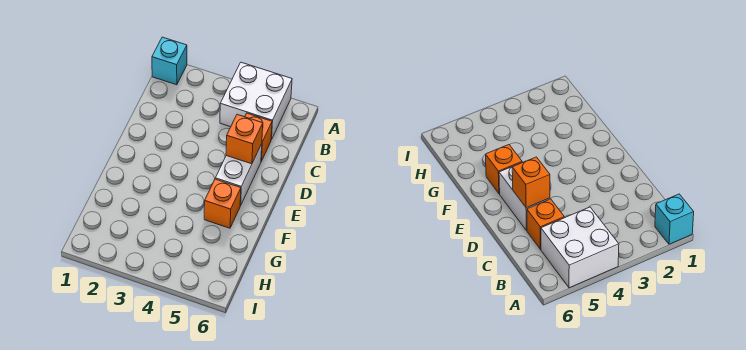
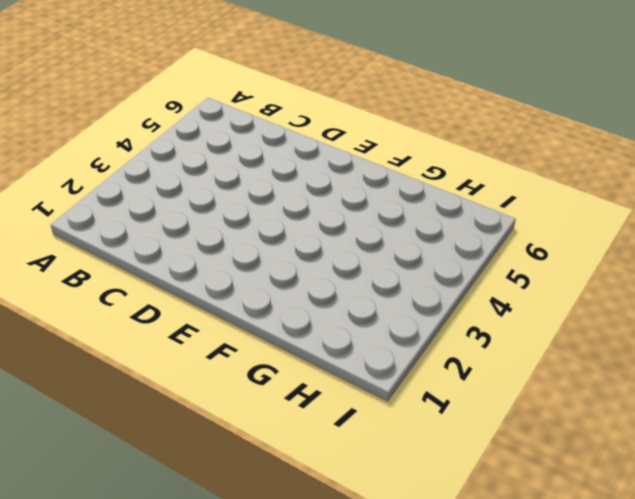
none -> cyan brick A1 level 1
none -> white brick A4:B5 level 1

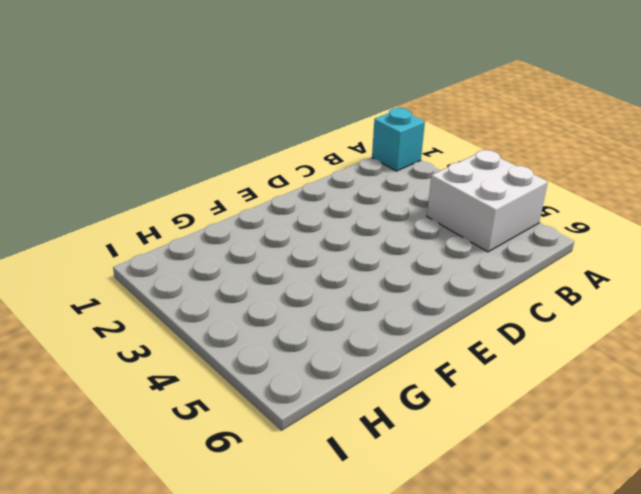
none -> orange brick C5 level 1
none -> white brick D5:E5 level 1

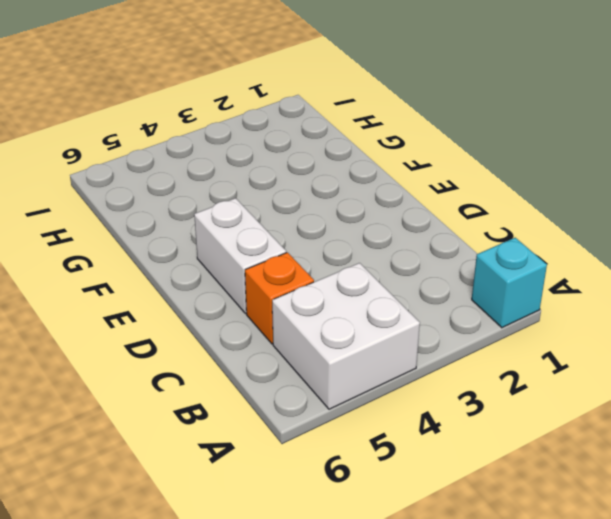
none -> orange brick F5 level 1
none -> orange brick D5 level 2

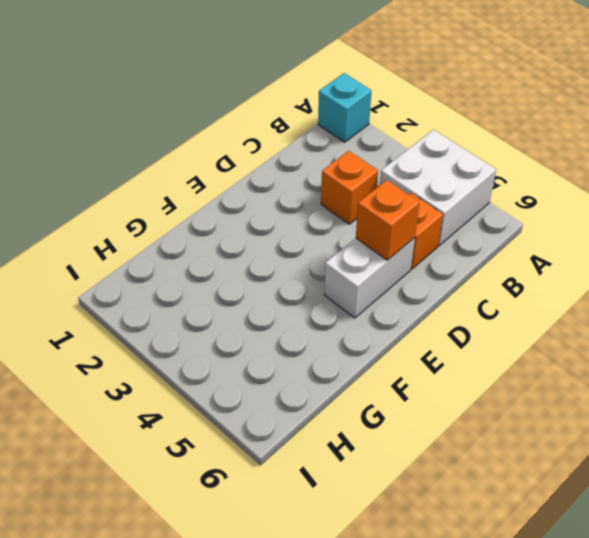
orange brick C3 level 1 -> orange brick F5 level 1

